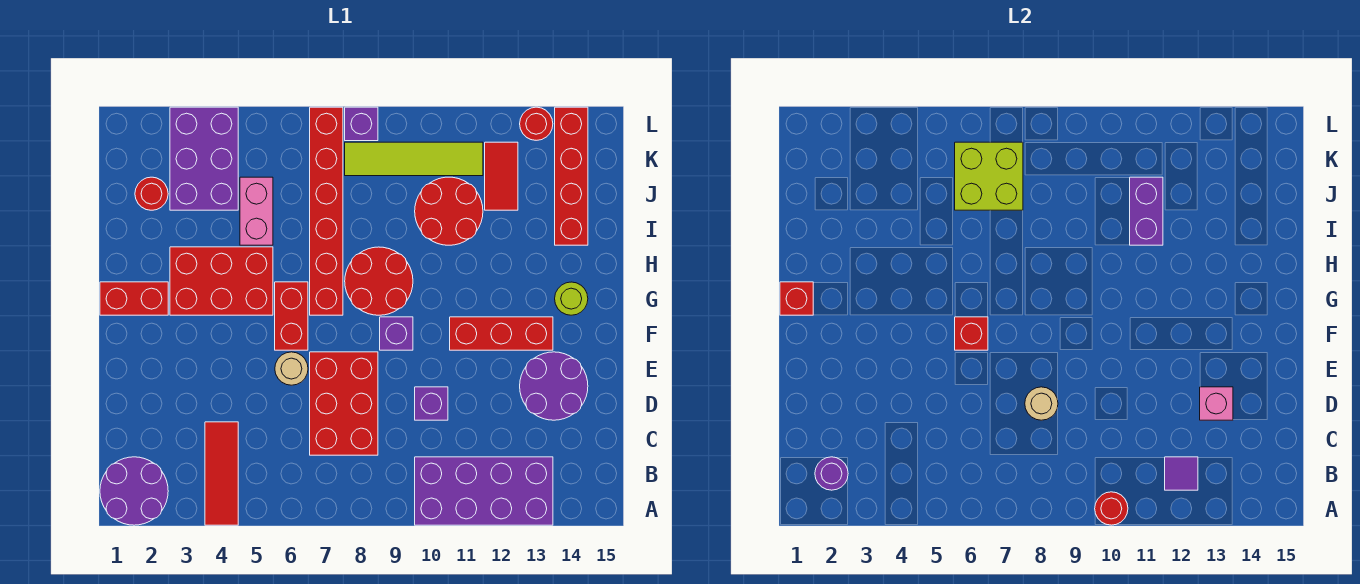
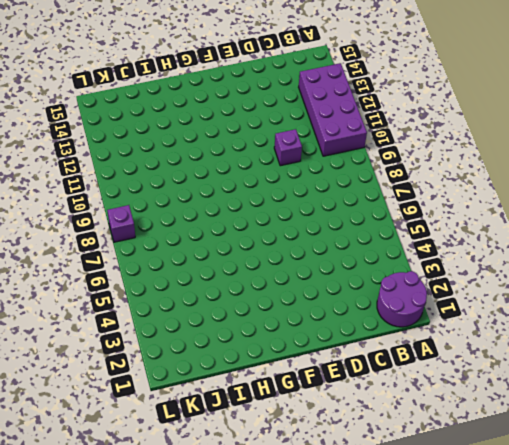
none -> red tile A4:C4 level 1
none -> red brick C7:E8 level 1
none -> purple round brick D13:E14 level 1
none -> tan round brick E6 level 1

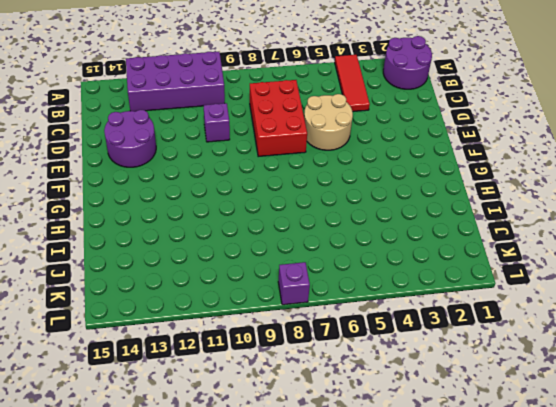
tan round brick D5:E6 level 1 -> tan round brick E6 level 1
none -> red brick F6:G6 level 1
none -> purple brick F9 level 1
none -> red brick F11:F13 level 1
none -> red brick G1:G2 level 1

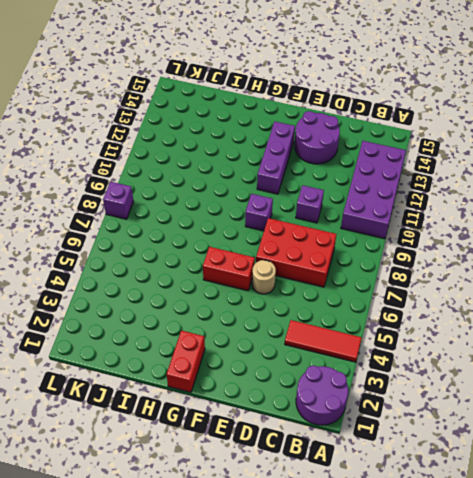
purple brick F11:F13 level 1 -> red brick F11:F13 level 1
none -> red brick G3:H5 level 1
none -> red brick G7:L7 level 1
none -> red round brick G8:H9 level 1
none -> lime round brick G14 level 1

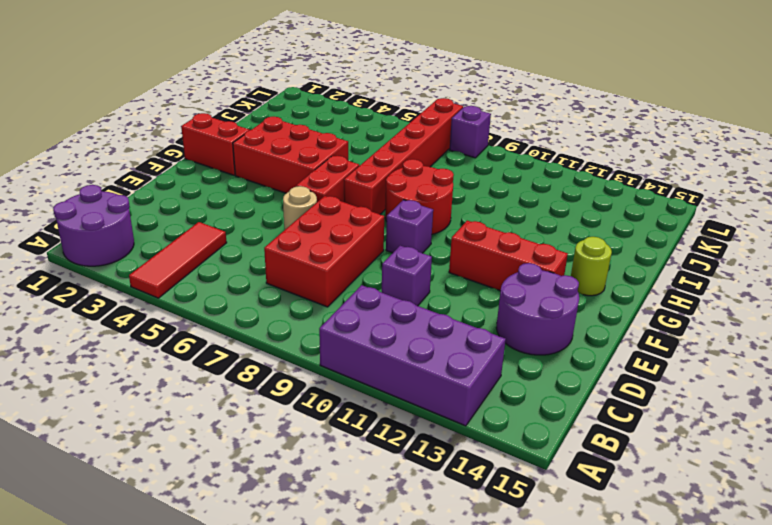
none -> pink brick I5:J5 level 1
none -> red round brick I10:J11 level 1
none -> red brick I14:L14 level 1
none -> red round brick J2 level 1

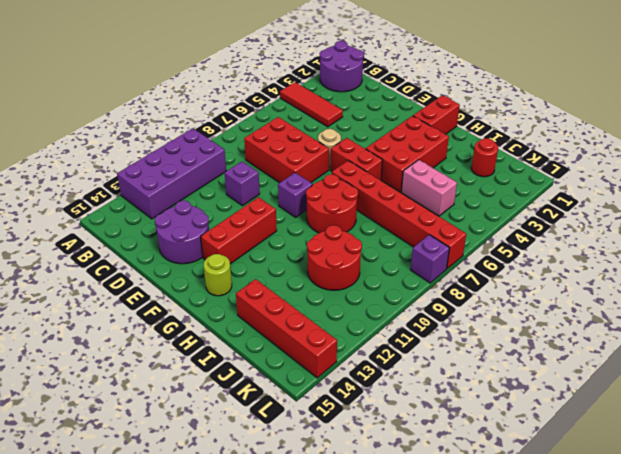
none -> purple brick J3:L4 level 1
none -> red tile J12:K12 level 1
none -> lime tile K8:K11 level 1
none -> red round brick L13 level 1

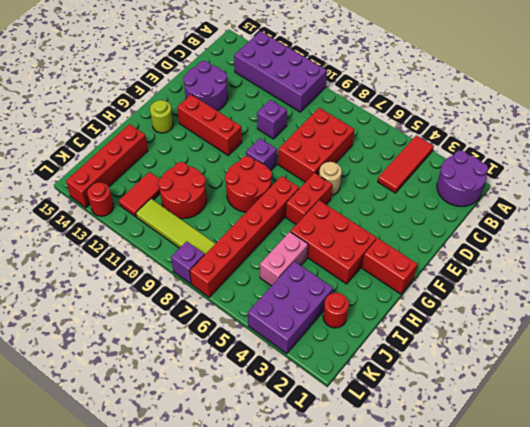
none -> red round brick A10 level 2
none -> purple round brick B2 level 2
none -> purple tile B12 level 2
none -> tan round brick D8 level 2

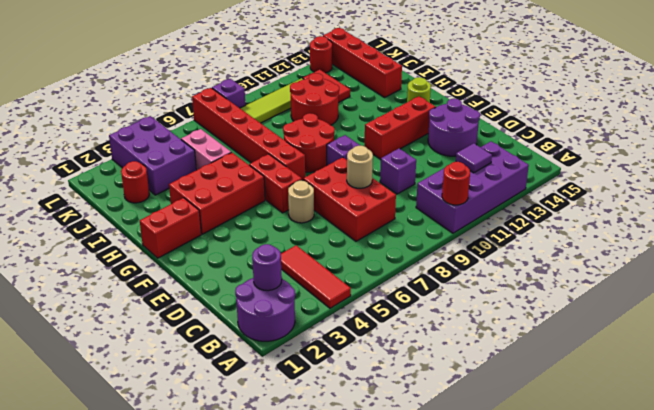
none -> pink brick D13 level 2
none -> red brick F6 level 2
none -> red brick G1 level 2
none -> purple brick I11:J11 level 2

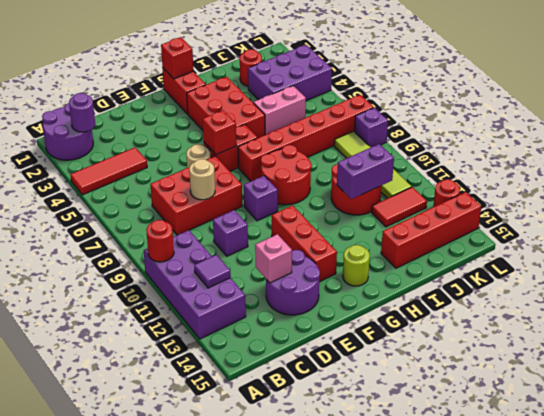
none -> lime brick J6:K7 level 2

